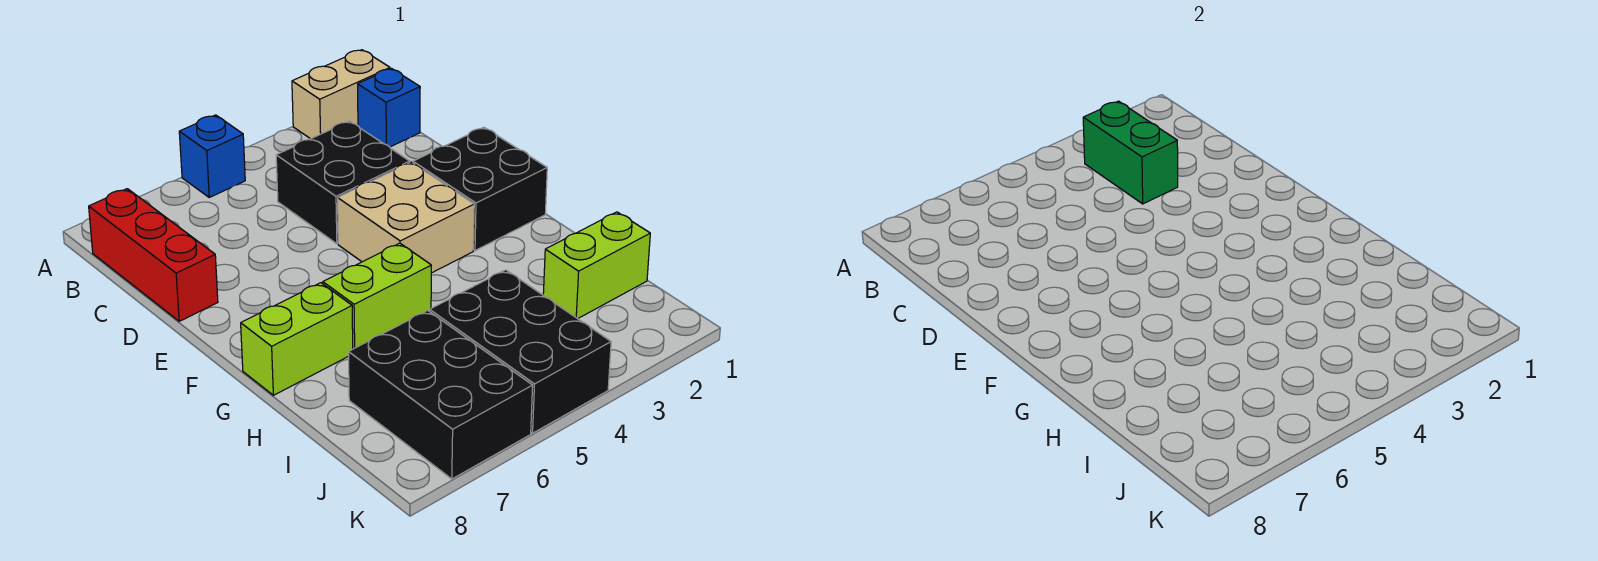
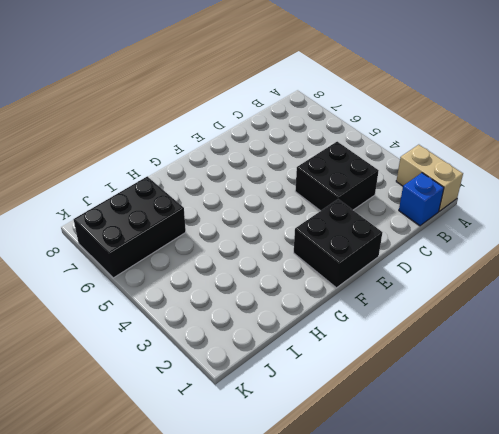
none -> blue brick A5 level 1
none -> red brick B8:D8 level 1
none -> tan brick E3:F4 level 1

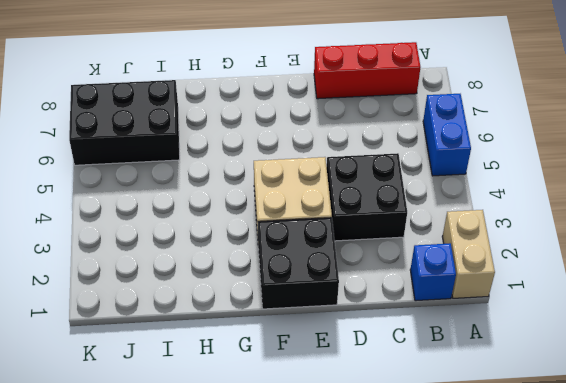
blue brick A5:A6 level 1 -> blue brick A5 level 1
none -> lime brick G5:G6 level 1
none -> lime brick G7:G8 level 1
none -> lime brick I1:I2 level 1

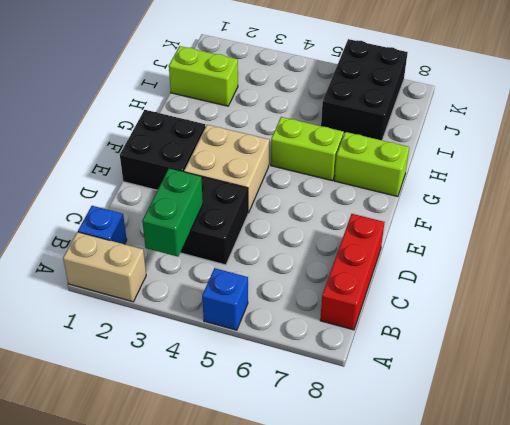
none -> black brick I4:K5 level 1

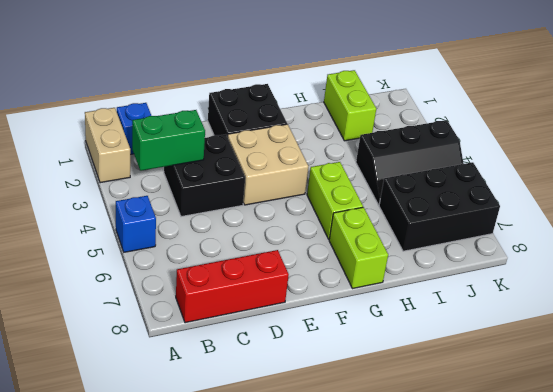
black slope I4:K5 level 1 top 4 -> black brick I4:K5 level 1

